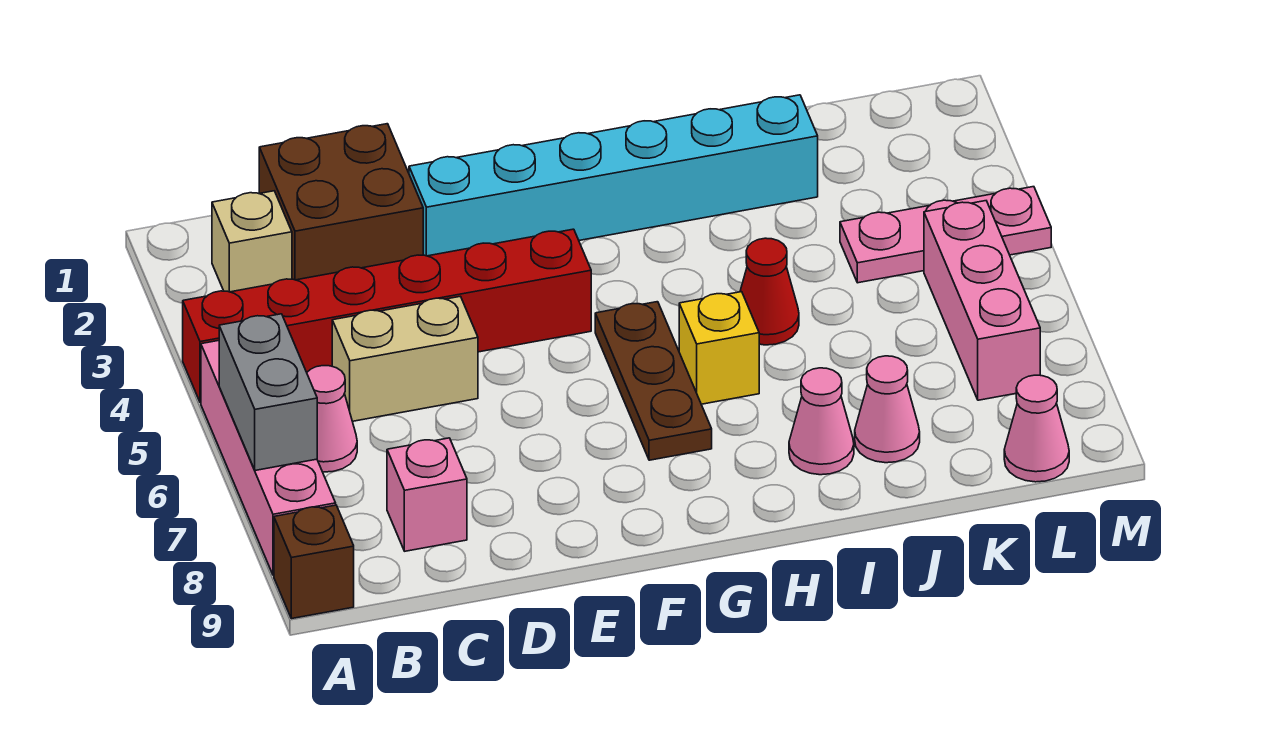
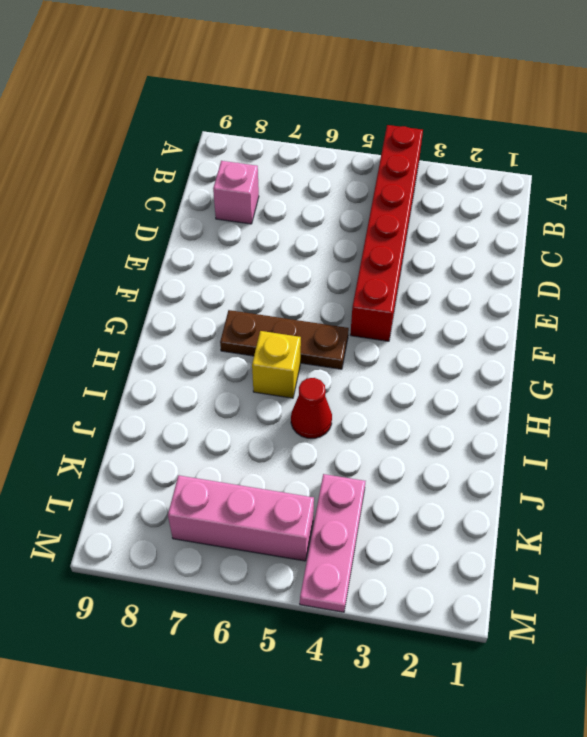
none -> pink brick A5:A8 level 1
none -> brown brick A9 level 1
none -> tan brick B2 level 1

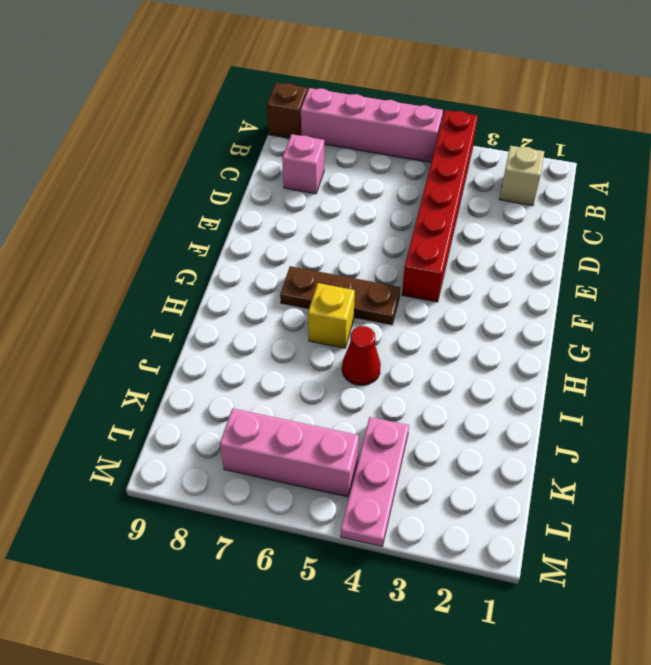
none -> pink cone B6 level 1
none -> brown brick C1:D2 level 1
none -> tan brick C5:D5 level 1

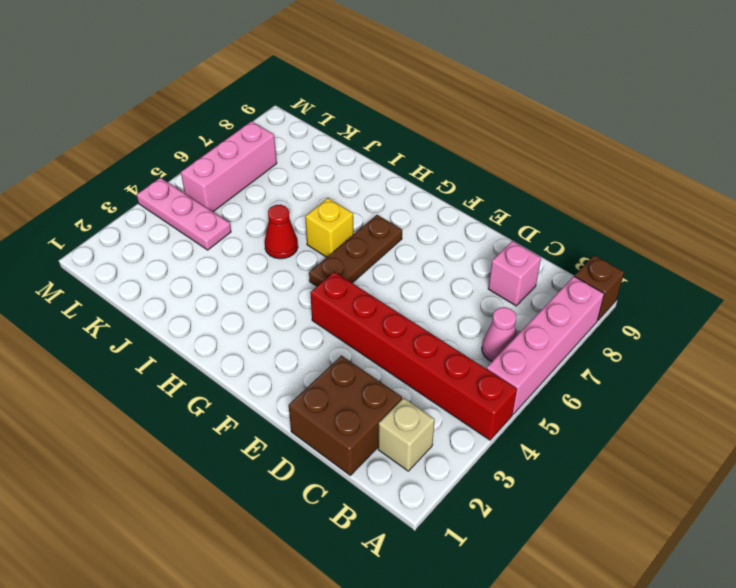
none -> tan brick C5:D5 level 1
none -> cyan brick E2:J2 level 1
none -> pink cone I8 level 1

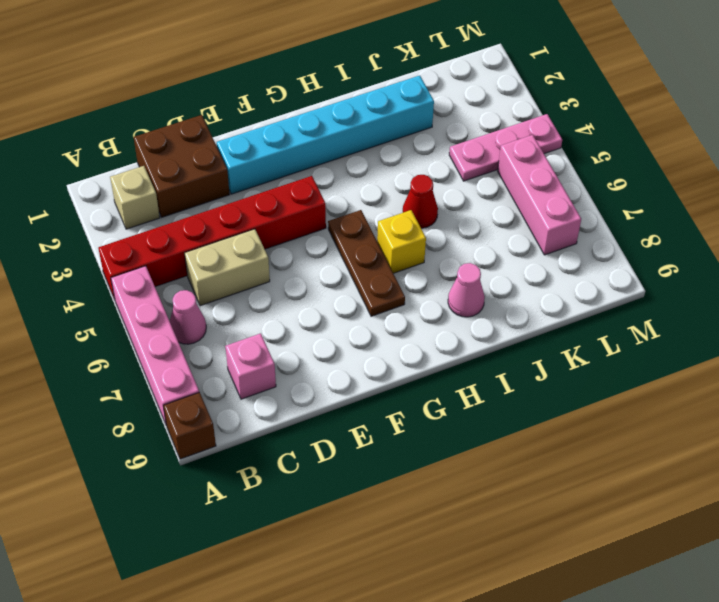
none -> pink cone J8 level 1
none -> pink cone L9 level 1
none -> grey brick A6:A7 level 2

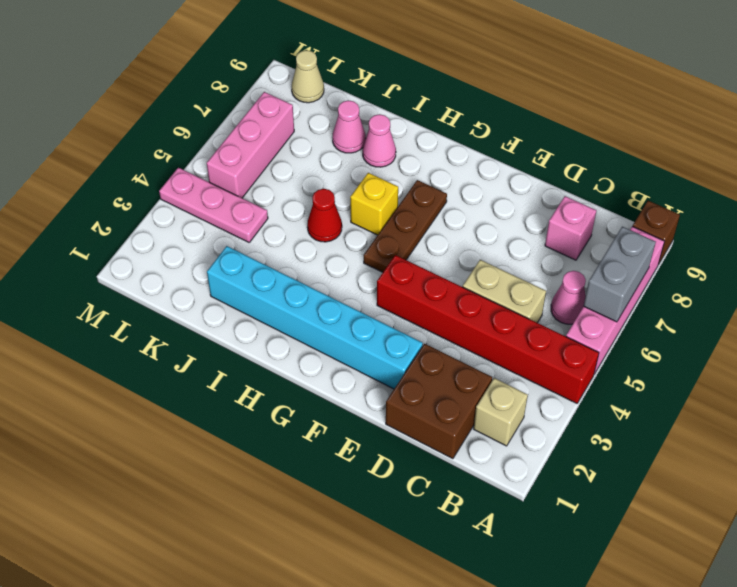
tan cone L9 level 1 -> pink cone L9 level 1

